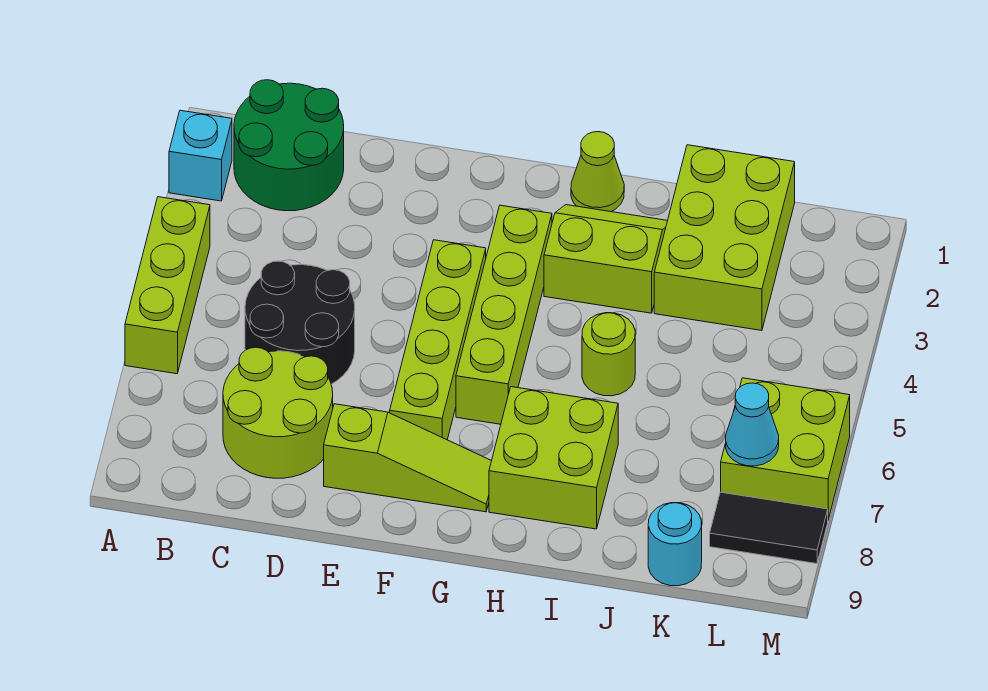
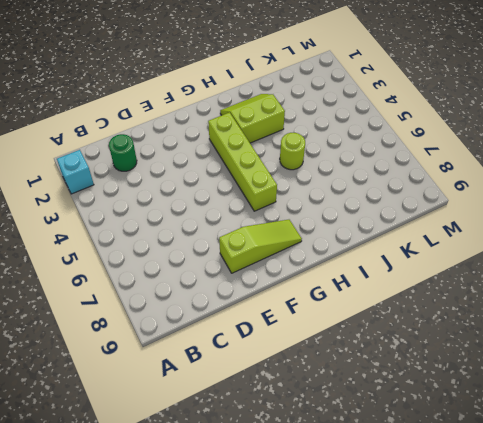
green round brick C2 level 1 -> green round brick B1:C2 level 1
none -> lime brick A4:A6 level 1
none -> black round brick C5:D6 level 1
none -> lime round brick C7:D8 level 1

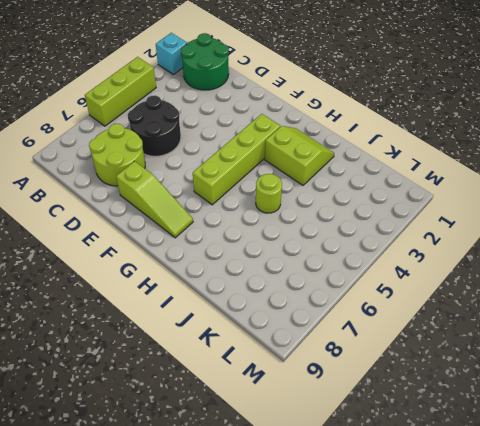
none -> lime brick F4:F7 level 1
none -> lime cone H1 level 1
none -> lime brick H7:I8 level 1

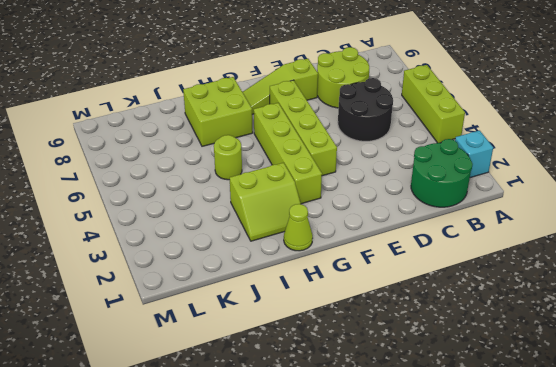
none -> lime brick J1:K3 level 1
none -> cyan round brick K9 level 1
none -> lime brick L6:M7 level 1

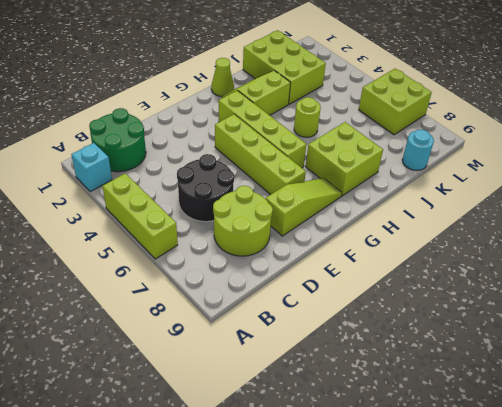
none -> black tile L8:M8 level 1
none -> cyan cone L7 level 2

